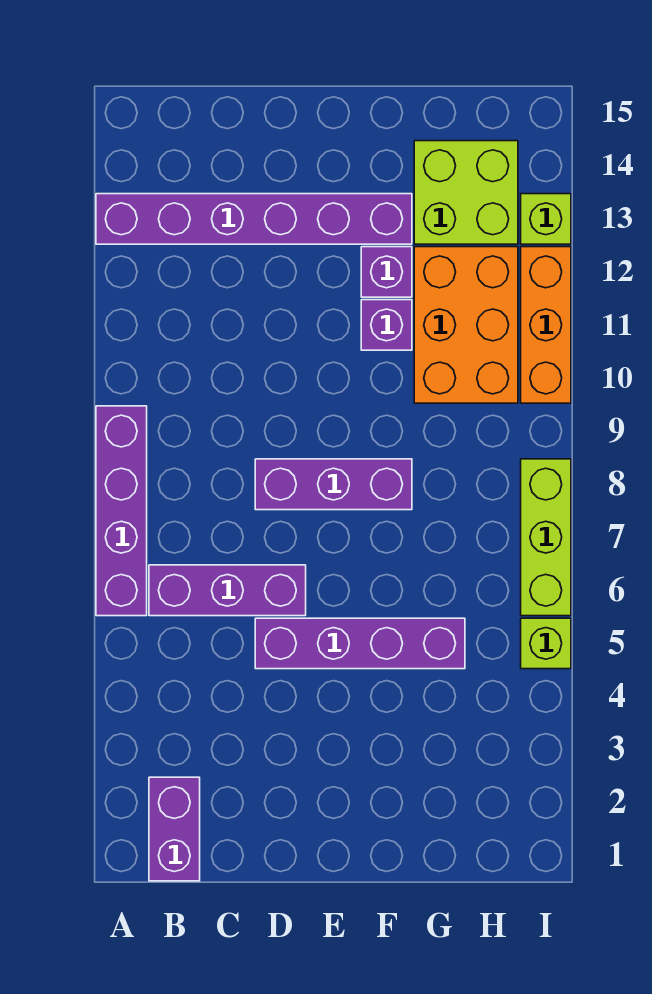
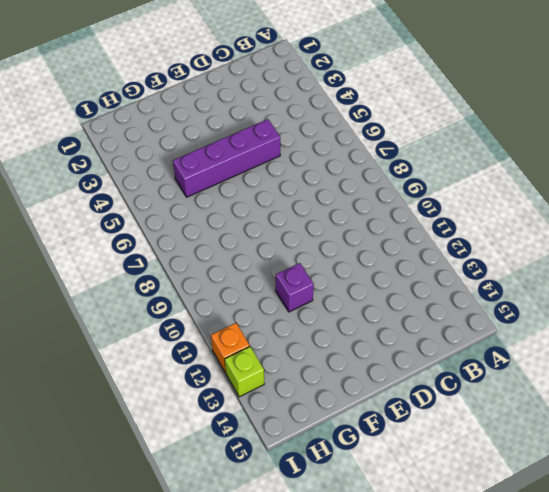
orange brick I12 level 1 -> orange brick I10:I12 level 1
none -> purple brick A6:A9 level 1
none -> purple brick A13:F13 level 1
none -> purple brick B1:B2 level 1

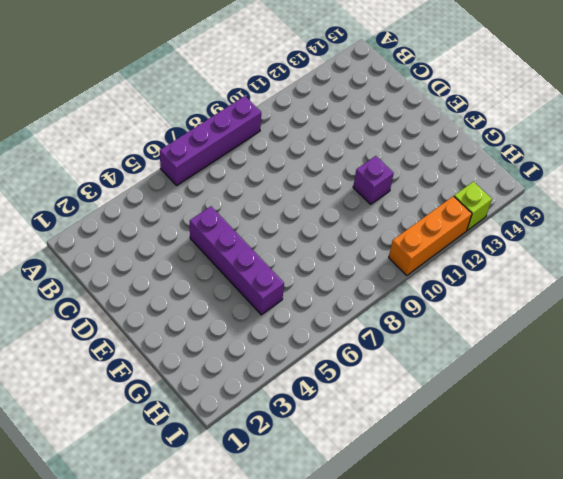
none -> purple brick A13:F13 level 1
none -> purple brick B1:B2 level 1
none -> purple brick B6:D6 level 1

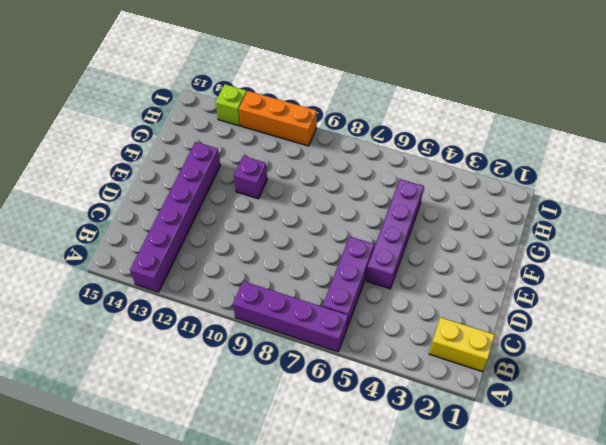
yellow brick B1:B2 level 1 -> purple brick B1:B2 level 1
none -> purple brick D8:F8 level 1
none -> purple brick F12 level 1
none -> orange brick G10:H12 level 1

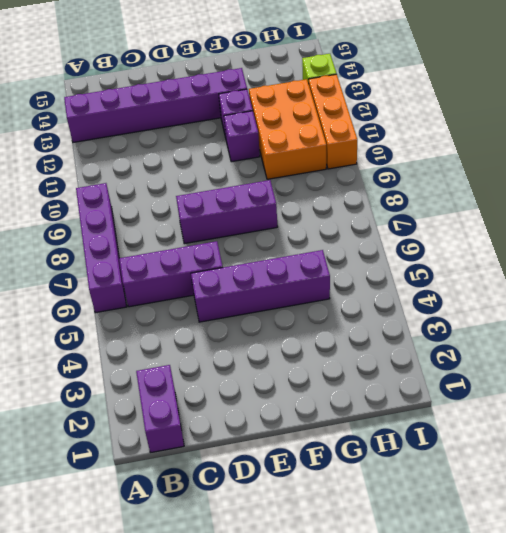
none -> lime brick G13:H14 level 1
none -> lime brick I5 level 1
none -> lime brick I6:I8 level 1

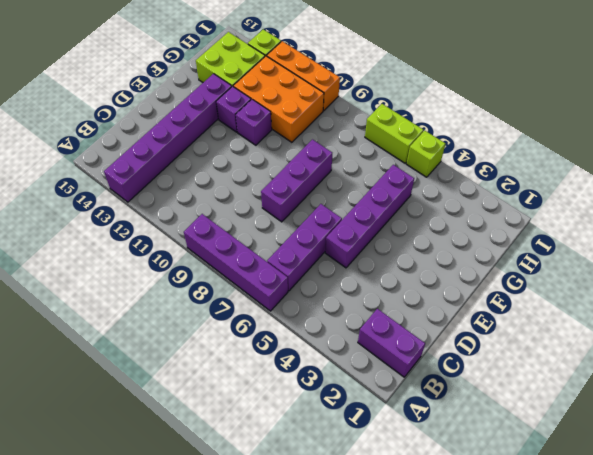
lime brick I6:I7 level 1 -> lime brick I6:I8 level 1

